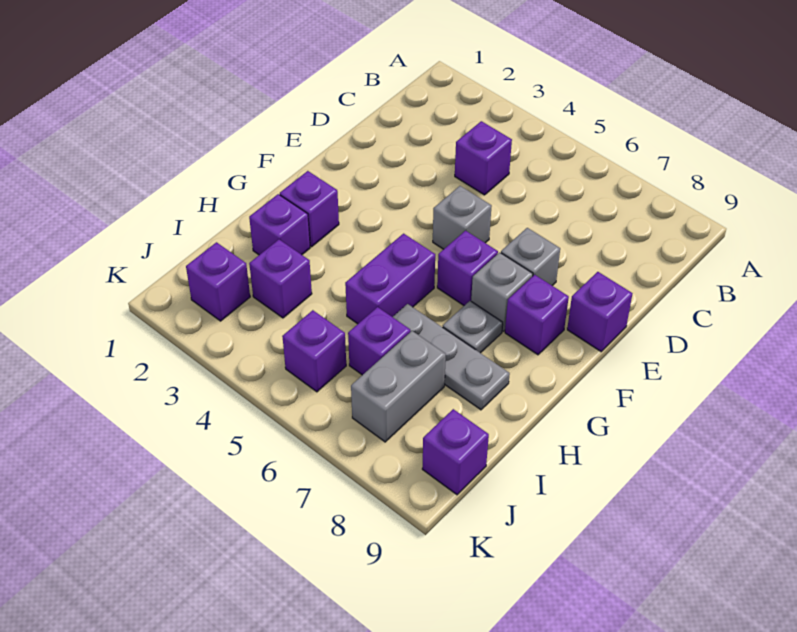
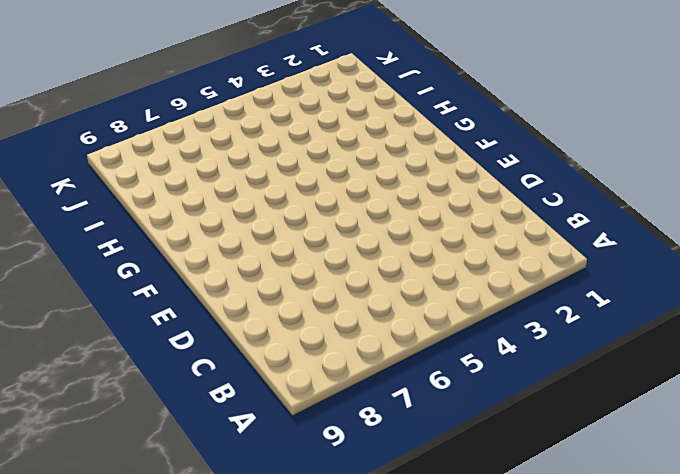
none -> purple brick C4 level 1
none -> grey brick E5 level 1
none -> grey brick E7 level 1

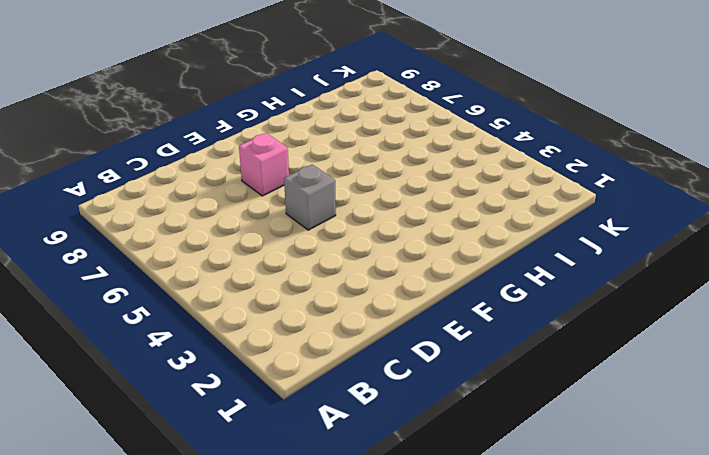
pink brick E7 level 1 -> grey brick E7 level 1
none -> purple brick C4 level 1
none -> purple brick E9 level 1
none -> purple brick F6 level 1

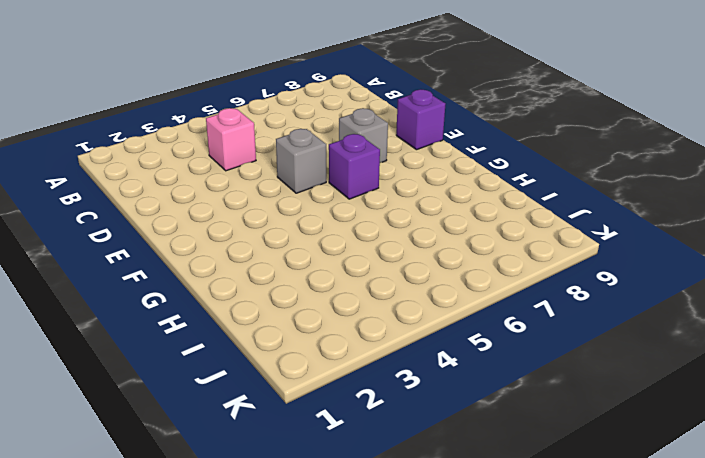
pink brick C4 level 1 -> purple brick C4 level 1
none -> grey brick F7 level 1
none -> purple brick F8 level 1
none -> purple brick G2 level 1

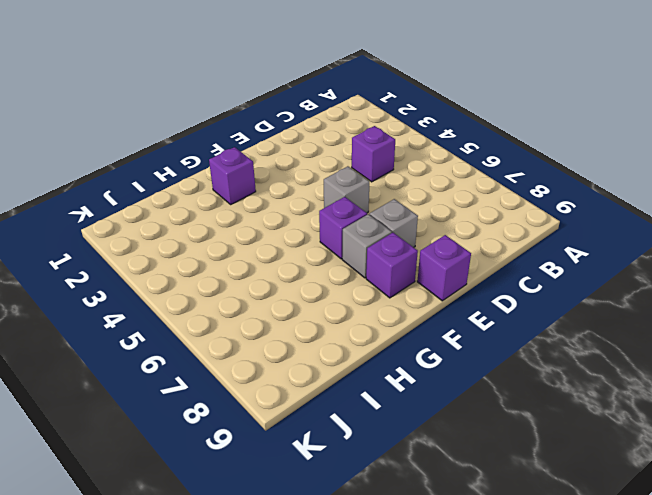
none -> purple brick G5:H5 level 1
none -> grey plate G7 level 1
none -> purple brick H2 level 1

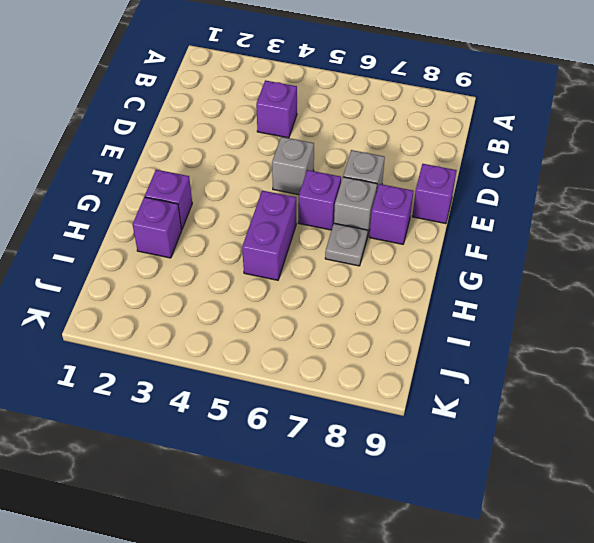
none -> grey plate H6:H8 level 1
none -> purple brick I3 level 1
none -> purple brick I6 level 1

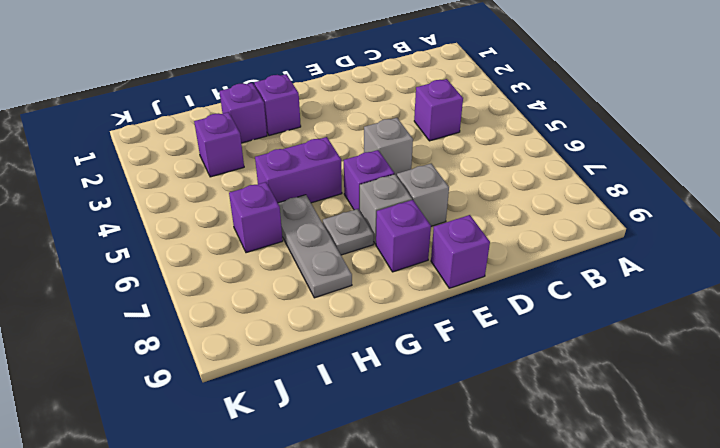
none -> grey brick I7:J7 level 1
none -> purple brick J2 level 1
none -> purple brick J5 level 1

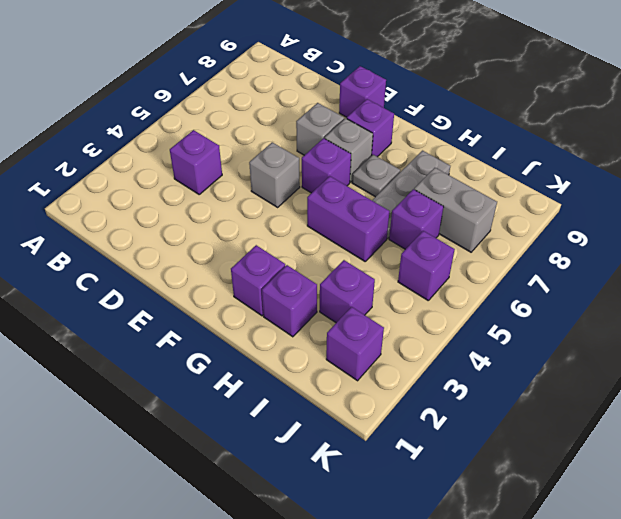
none -> purple brick J9 level 1

